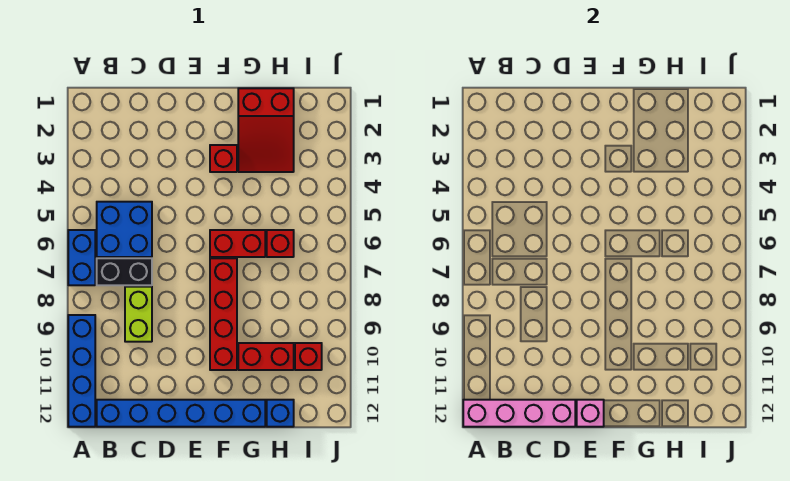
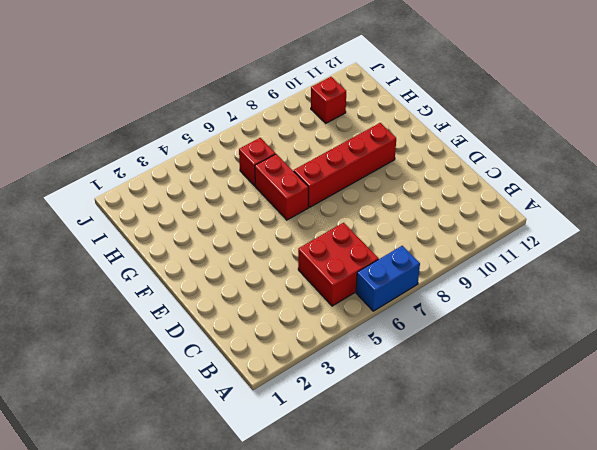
red brick B5:C6 level 1 -> blue brick B5:C6 level 1
none -> blue brick A9:A12 level 1
none -> black brick B7:C7 level 1
none -> blue brick B12:G12 level 1

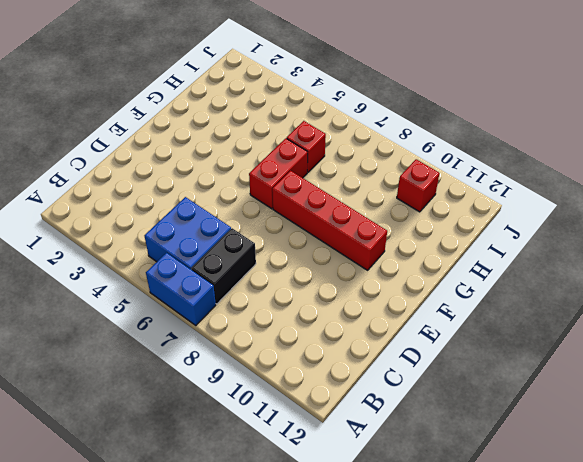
none -> blue brick A9:A12 level 1
none -> blue brick B12:G12 level 1
none -> lime brick C8:C9 level 1

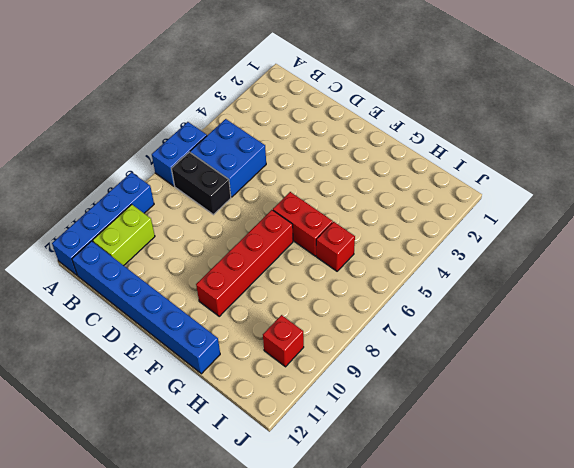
lime brick B10:B11 level 1 -> lime brick C8:C9 level 1
none -> red brick F3 level 1
none -> red slope G1:H3 level 1 top 1
none -> red brick G10:H10 level 1

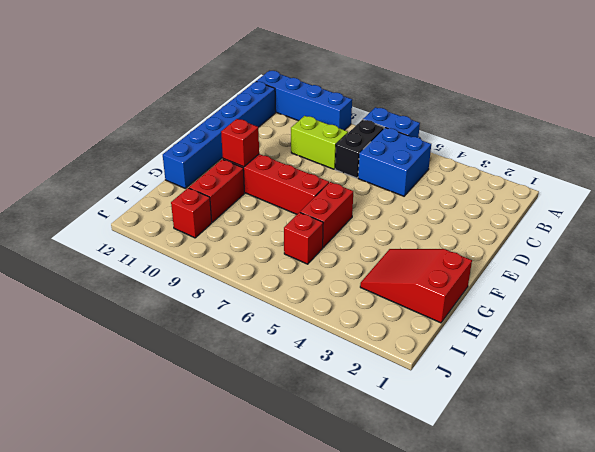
red brick F10 level 2 -> red brick F3 level 1
none -> blue brick H12 level 1
none -> pink brick A12:D12 level 2
none -> pink brick E12 level 2

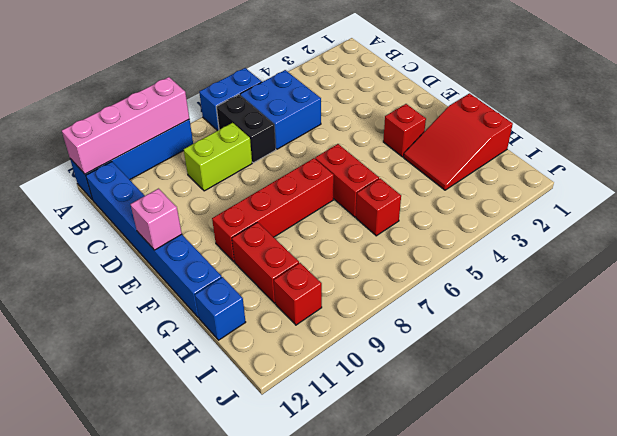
pink brick A9:A12 level 2 -> pink brick A12:D12 level 2

